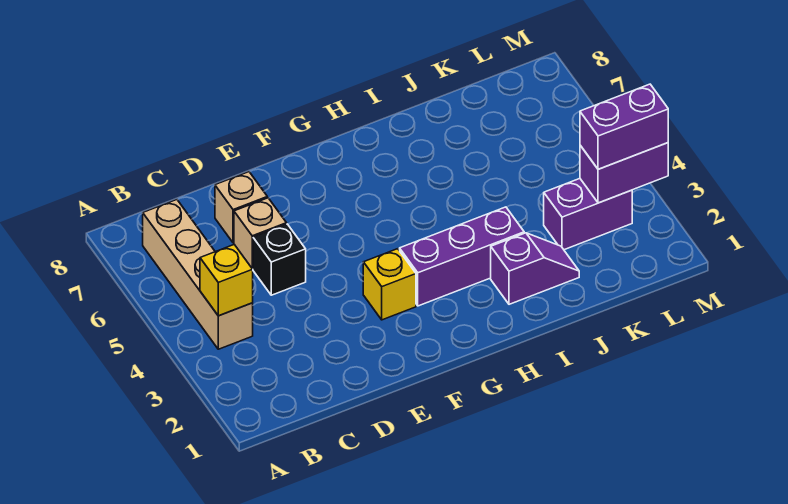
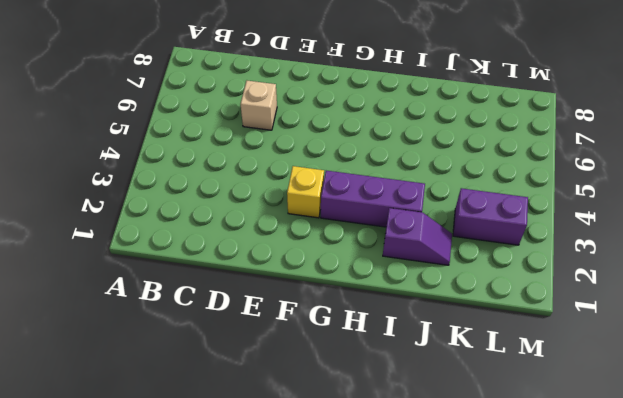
none -> tan brick B4:B7 level 1
none -> black brick D5 level 1

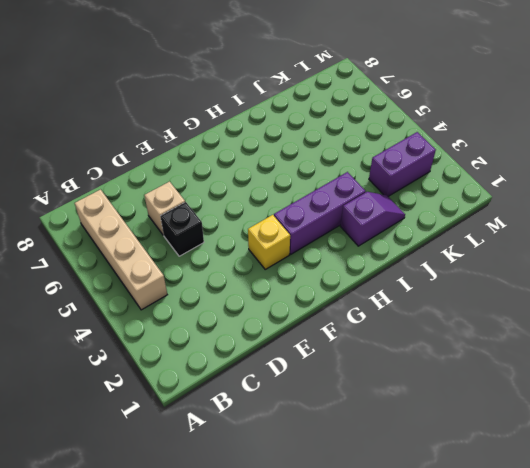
none -> tan brick D7 level 1
none -> yellow brick B4 level 2

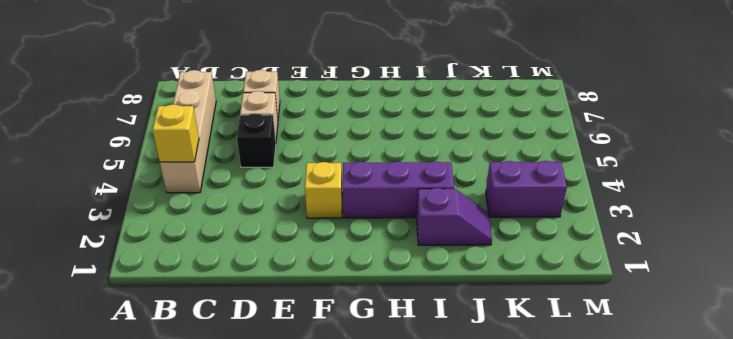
none -> purple brick L3:M3 level 2
none -> purple brick L3:M3 level 3

